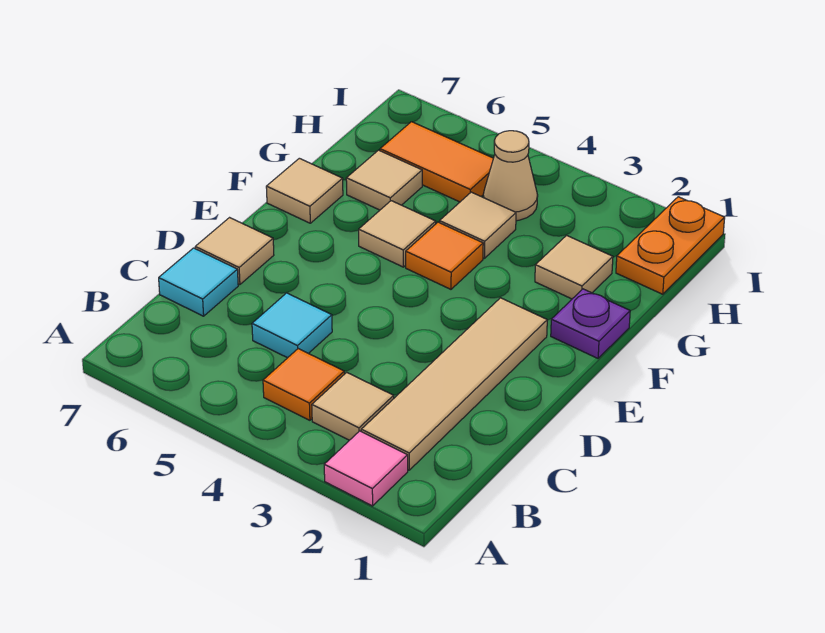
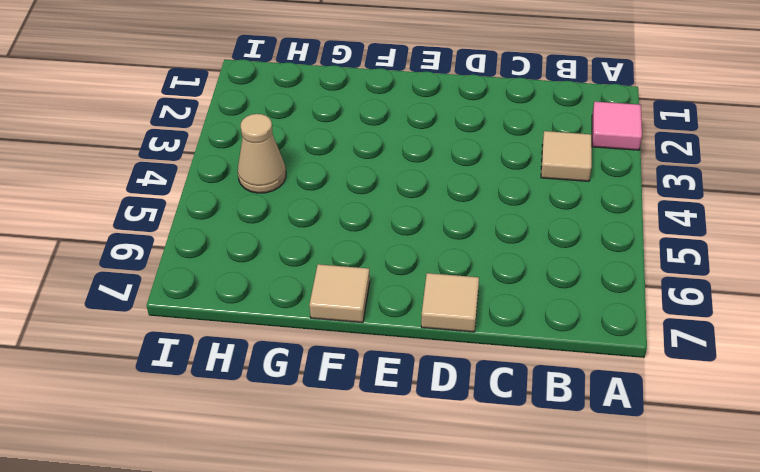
none -> tan tile B2:E2 level 1
none -> orange tile B4 level 1
none -> cyan tile C5 level 1

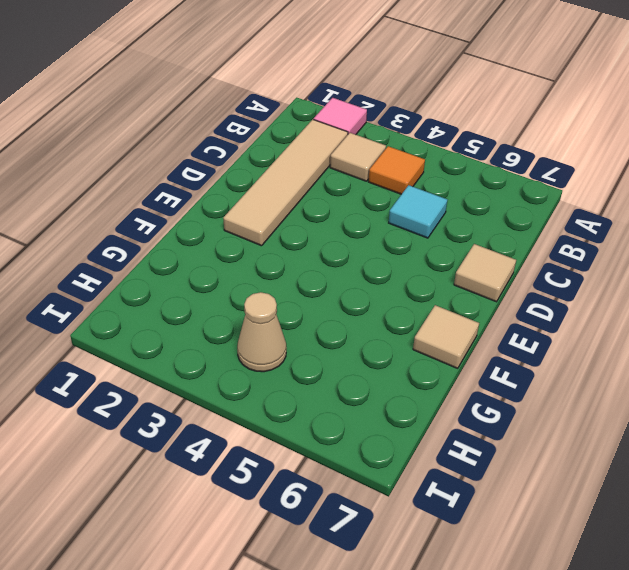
none -> cyan tile C7 level 1
none -> purple plate F1 level 1
none -> orange tile F4 level 1

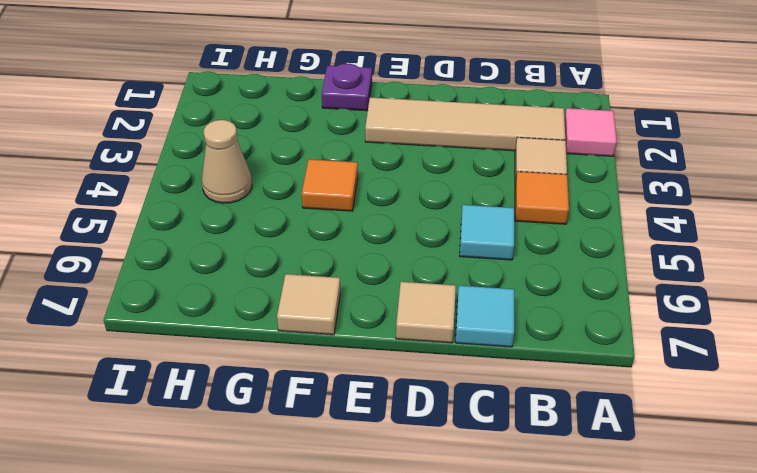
none -> tan tile F5 level 1
none -> tan tile G2 level 1
none -> tan tile G4 level 1

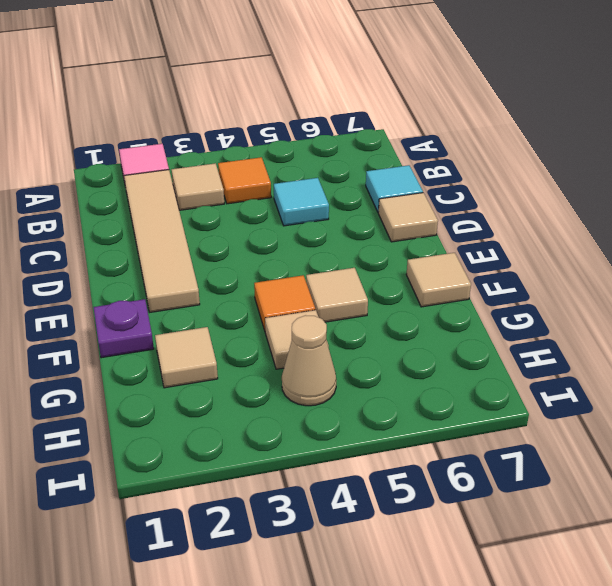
none -> tan tile G6 level 1
none -> orange plate H1:I1 level 1
none -> orange tile H5:H6 level 1

